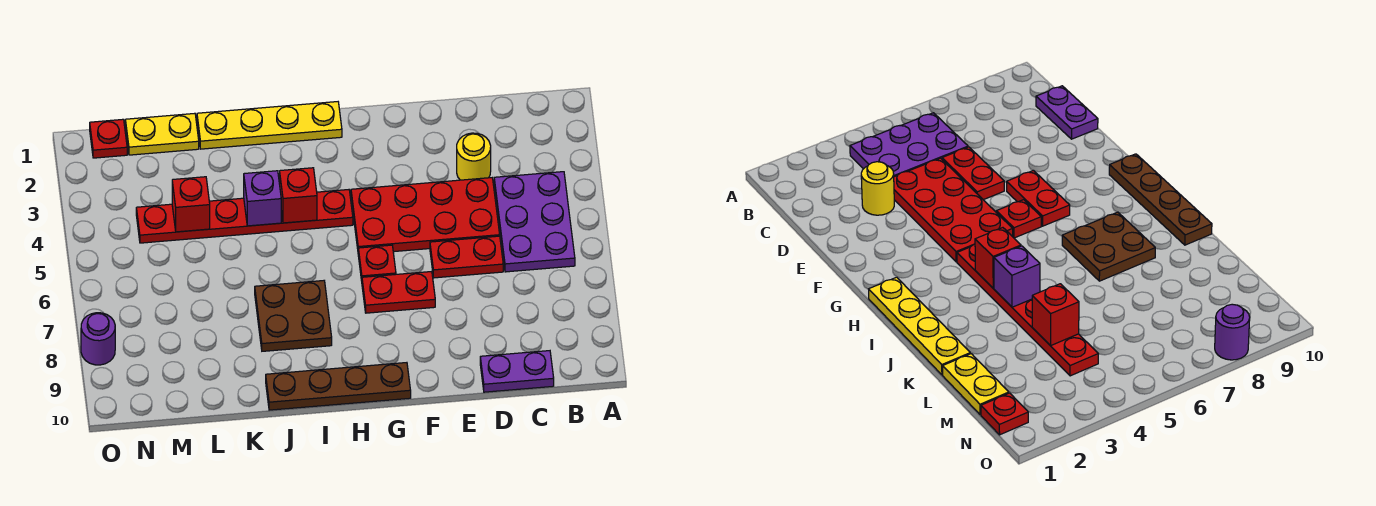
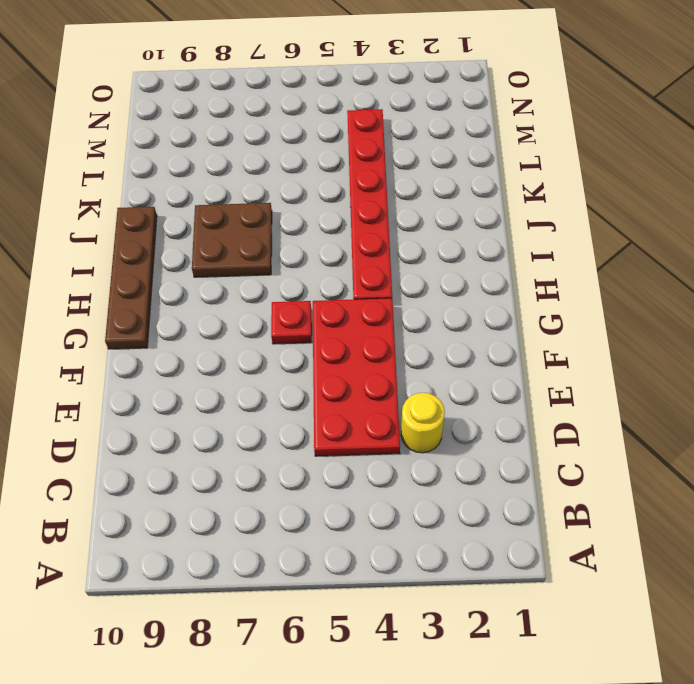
none -> purple plate B4:C6 level 1
none -> purple plate C10:D10 level 1
none -> red plate D6:E6 level 1

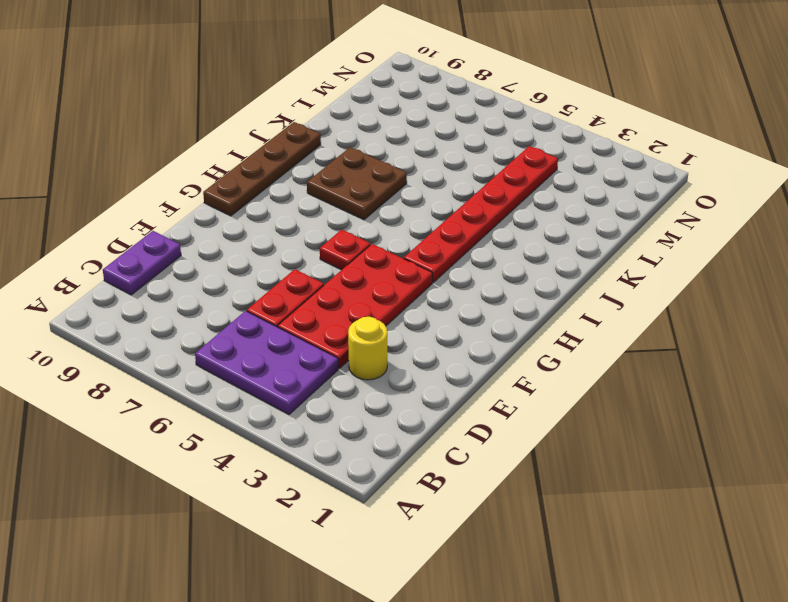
none -> red plate F7:G7 level 1
none -> yellow plate H1:K1 level 1
none -> yellow plate L1:M1 level 1

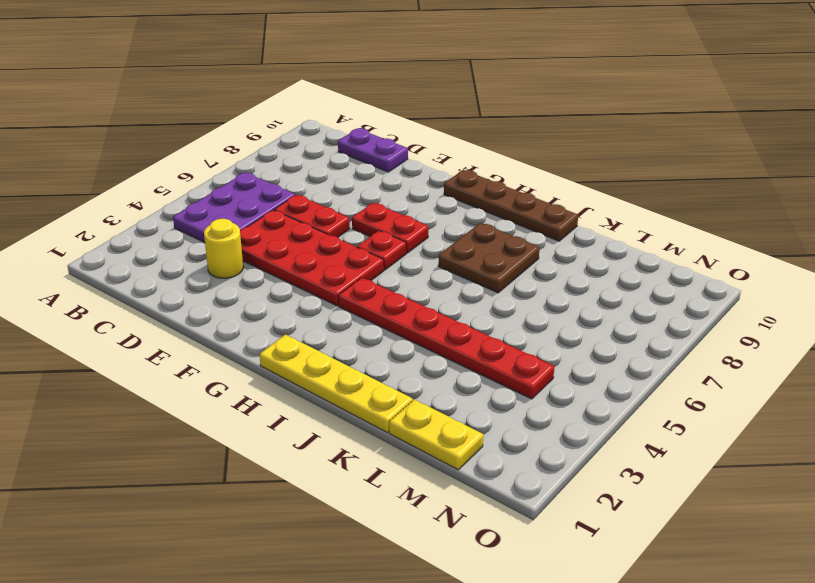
none -> red plate N1 level 1
none -> purple round brick O8 level 1
none -> red brick I4 level 2

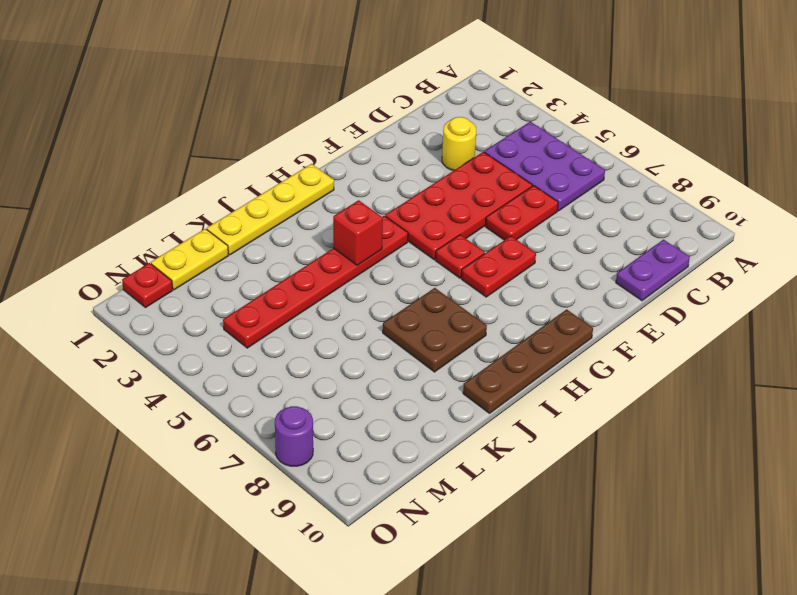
none -> purple brick J4 level 2
none -> red brick L4 level 2

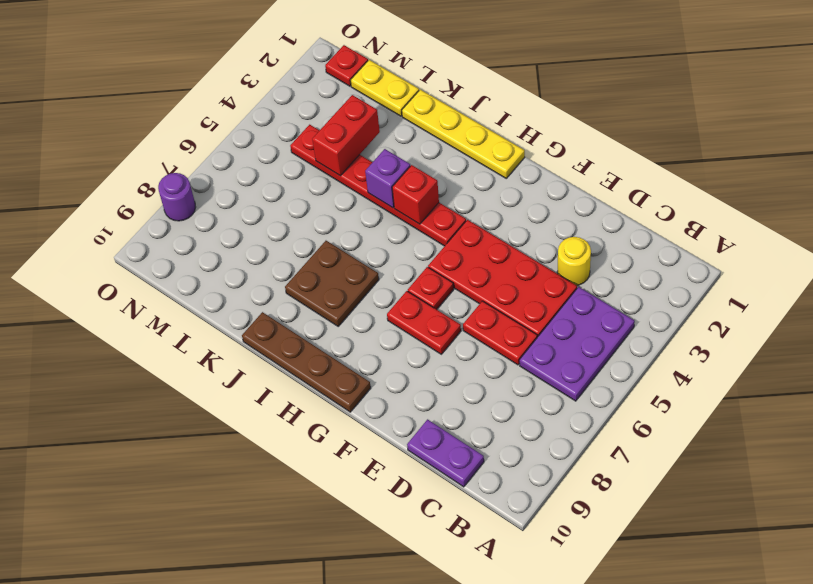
red brick L3:L4 level 2 -> red brick L4 level 2

